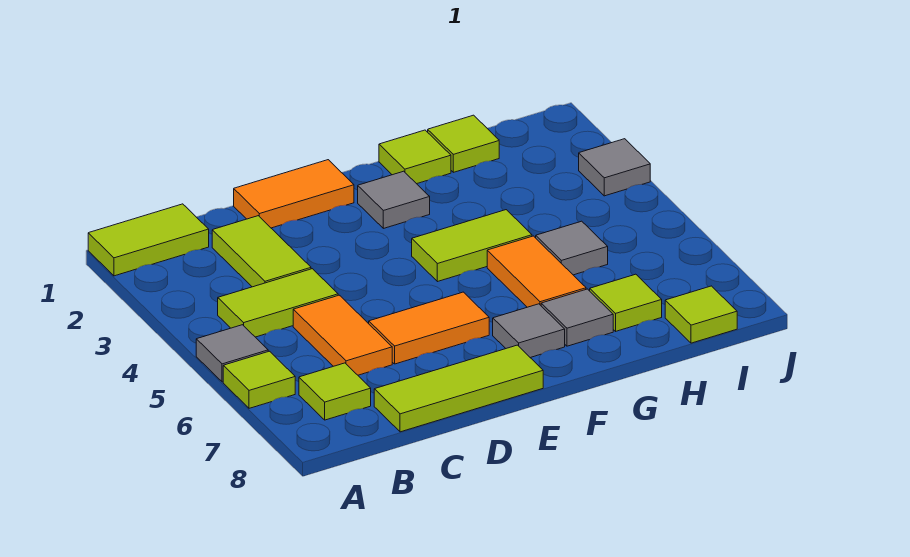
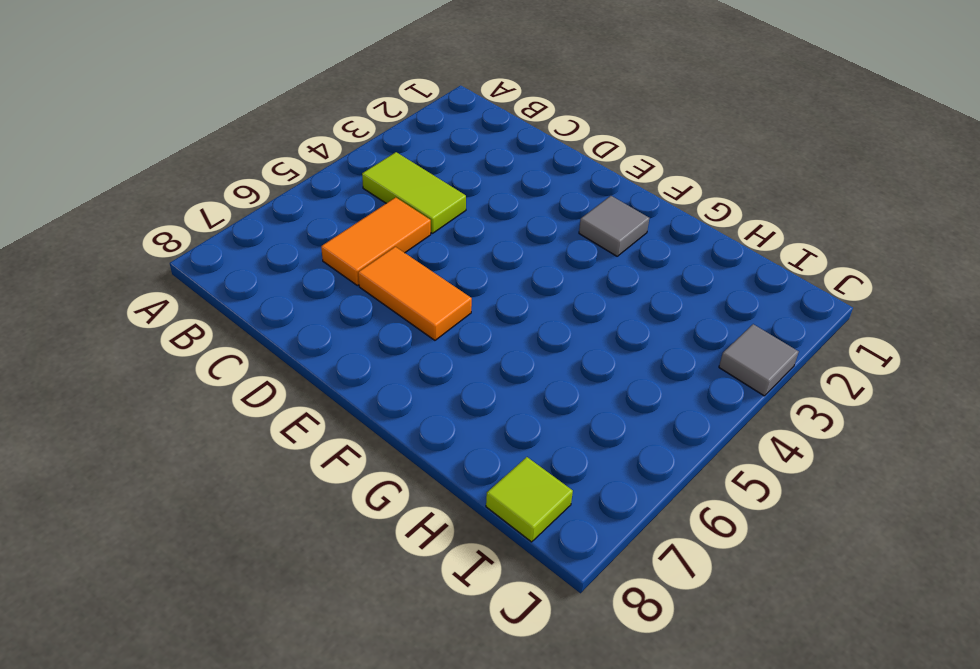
none -> lime tile A1:B1 level 1
none -> grey tile A5 level 1
none -> lime tile A6 level 1

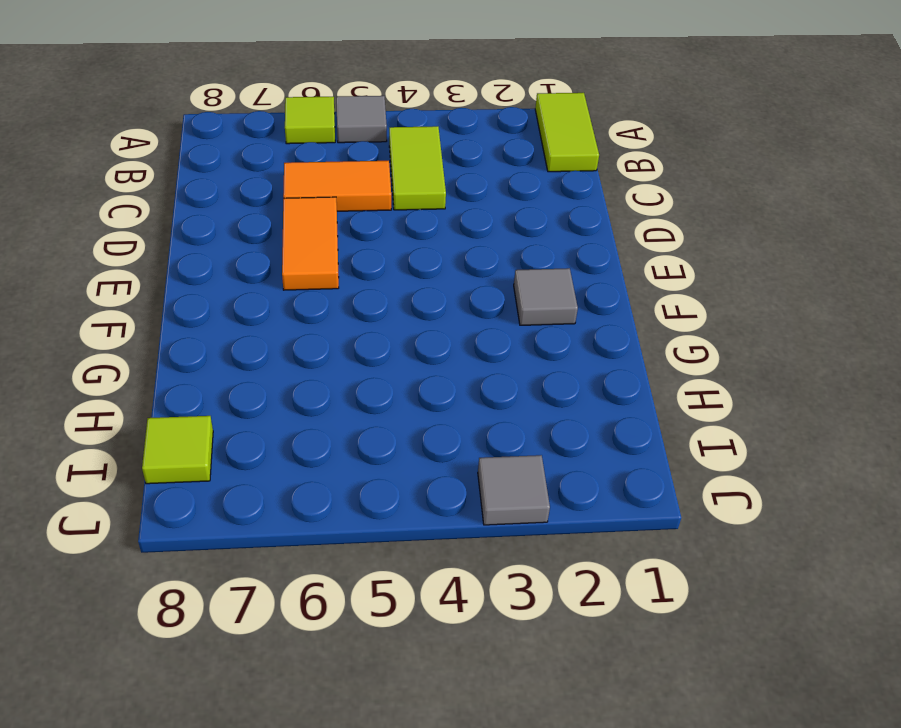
none -> lime tile B7 level 1
none -> lime tile C2:C3 level 1
none -> lime tile C8:E8 level 1

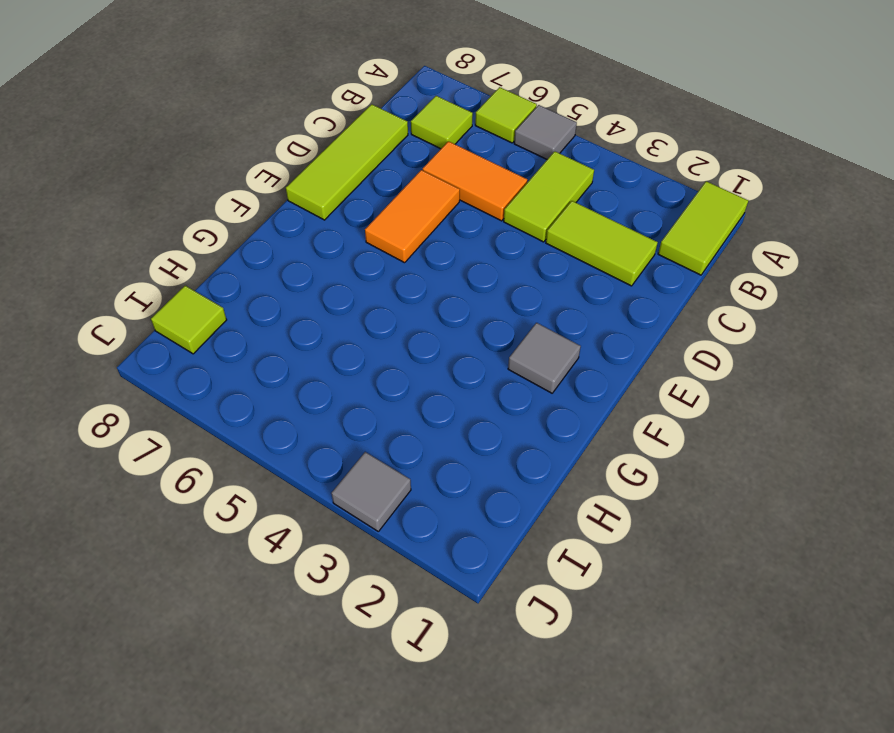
none -> orange tile D1:E1 level 1
none -> lime tile F4:G4 level 1
none -> grey tile F7 level 1

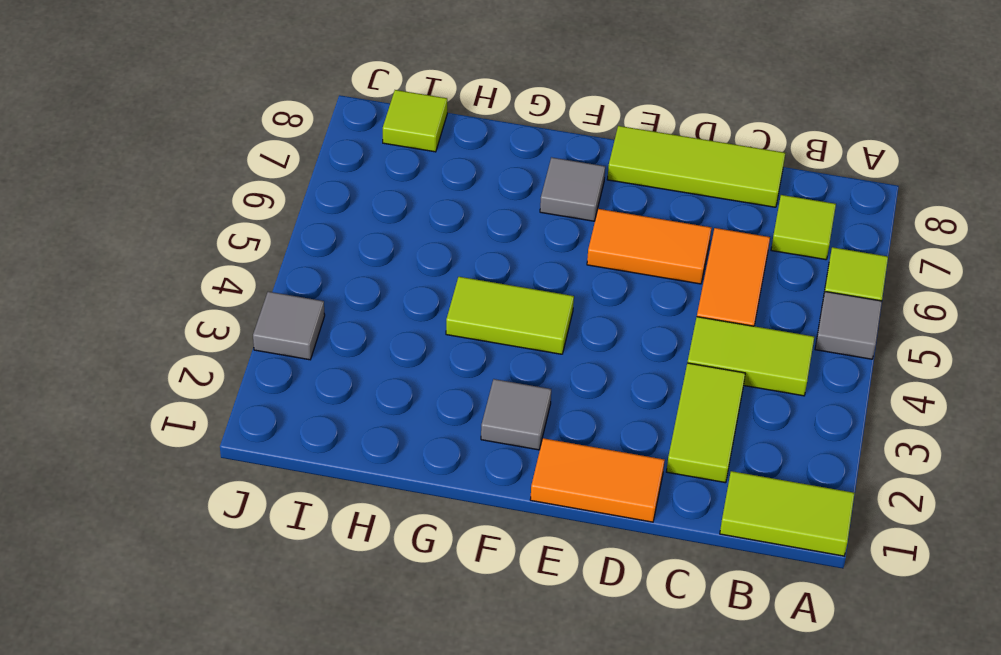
none -> lime tile G1 level 1
none -> orange tile G5:G6 level 1
none -> grey tile G7 level 1

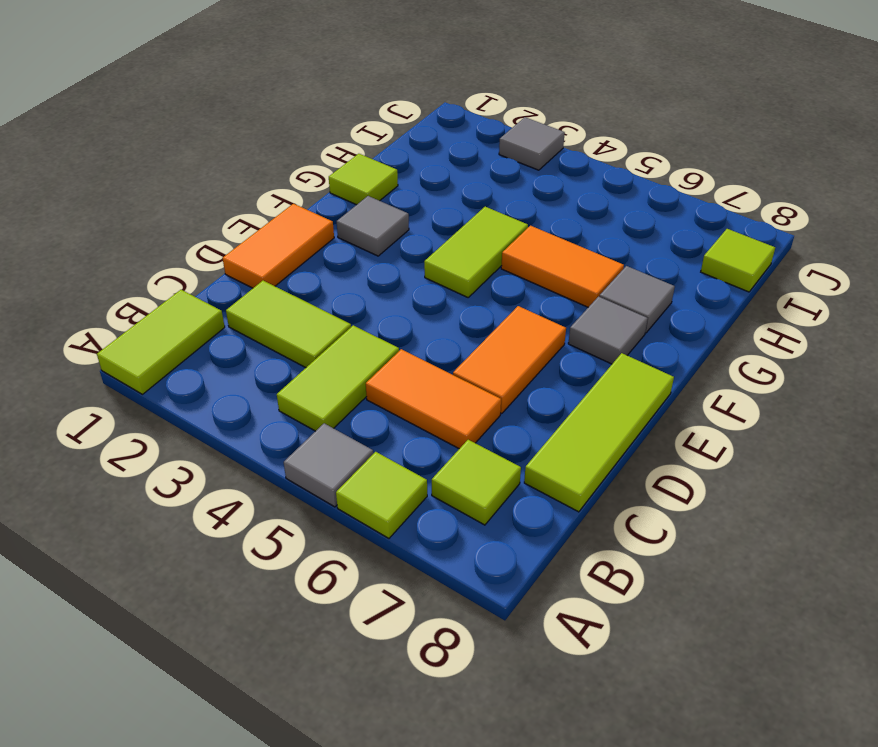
none -> lime tile H1 level 1
none -> grey tile H5 level 1
none -> lime tile H7 level 1

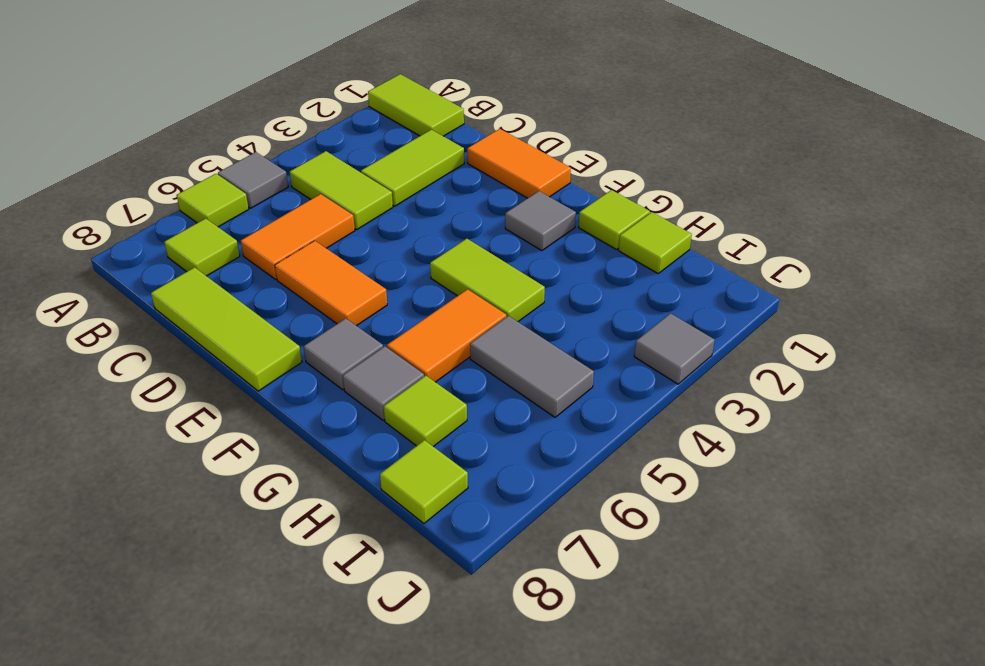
grey tile H5:I5 level 1 -> grey tile H5 level 1

